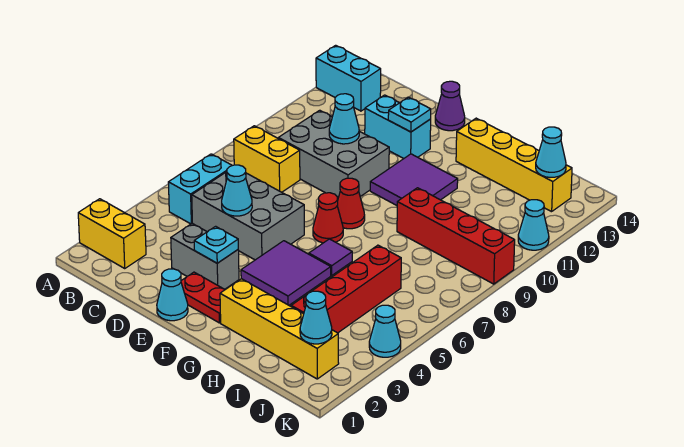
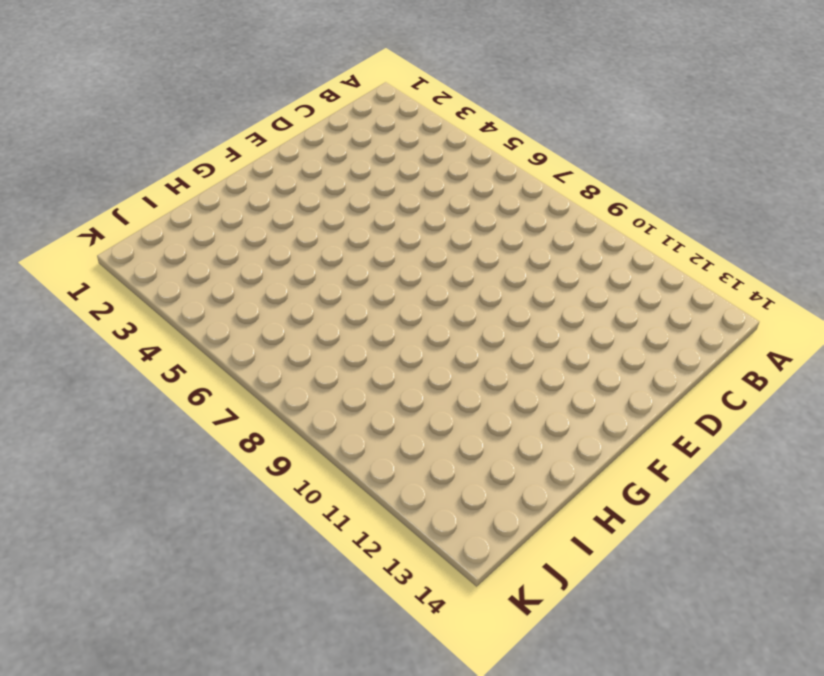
none -> yellow brick A2:B2 level 1
none -> cyan brick A13:B13 level 1
none -> cyan brick B5:B6 level 1

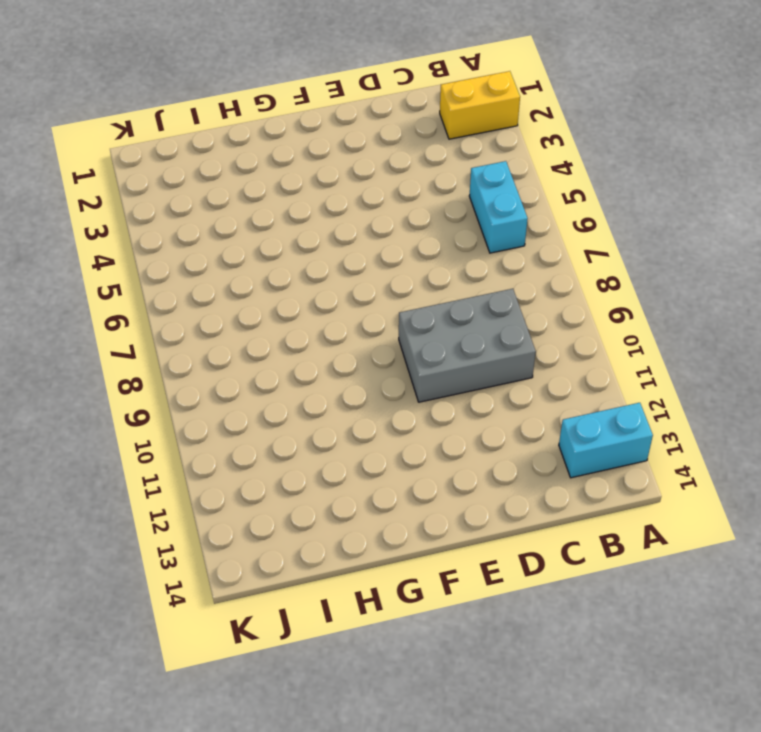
none -> yellow brick B8:C8 level 1
none -> grey brick C5:E6 level 1
none -> grey brick D3:E3 level 1

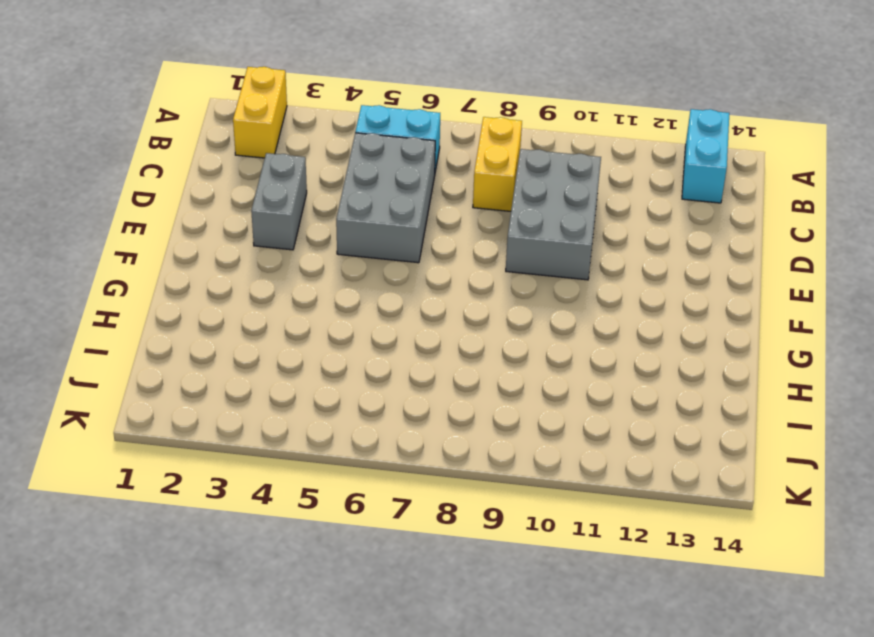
none -> cyan brick D12:E12 level 1
none -> cyan cone E1 level 1
none -> red plate E2:F2 level 1

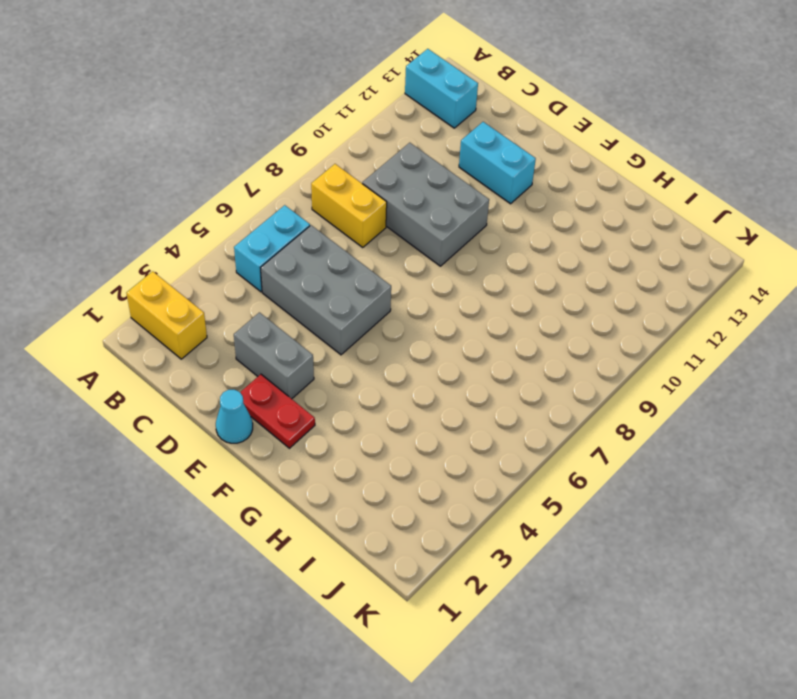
none -> purple cone E14 level 1
none -> purple tile F4:G5 level 1
none -> red cone F7 level 1

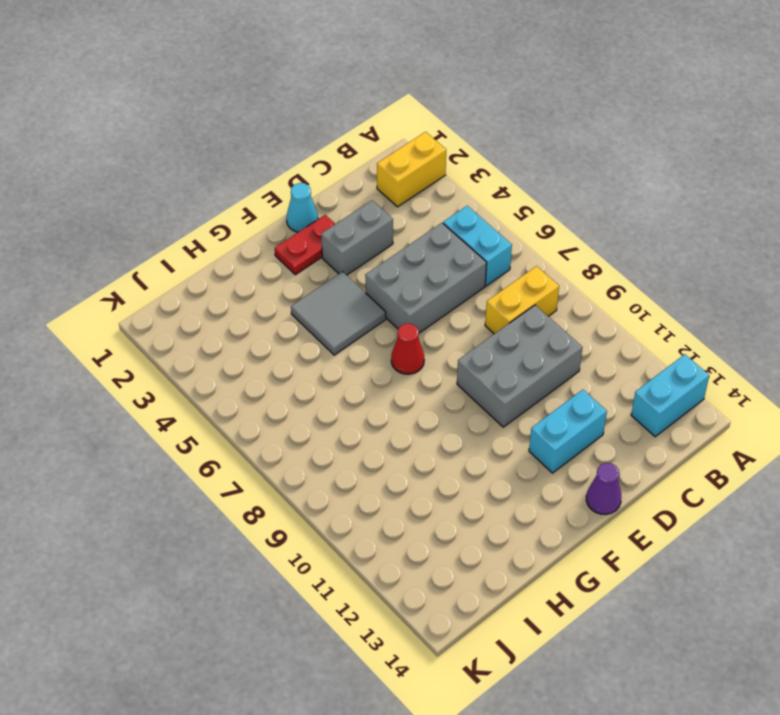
grey tile F4:G5 level 1 -> purple tile F4:G5 level 1
none -> red cone F8 level 1
none -> purple tile F10:G11 level 1
none -> yellow brick G2:J2 level 1

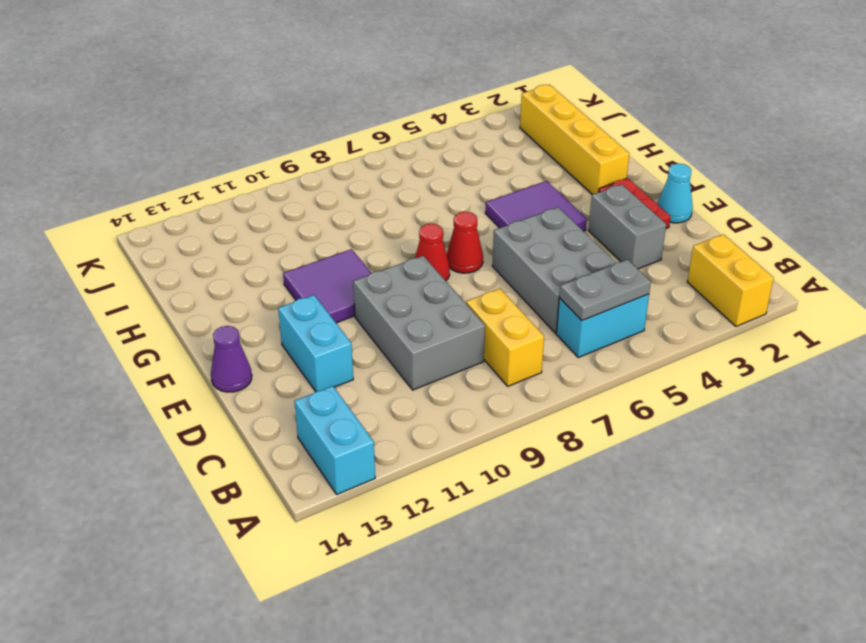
grey plate B5:B6 level 2 -> none
none -> purple tile G6 level 1
none -> yellow brick G13:J13 level 1
none -> red brick H9:K9 level 1

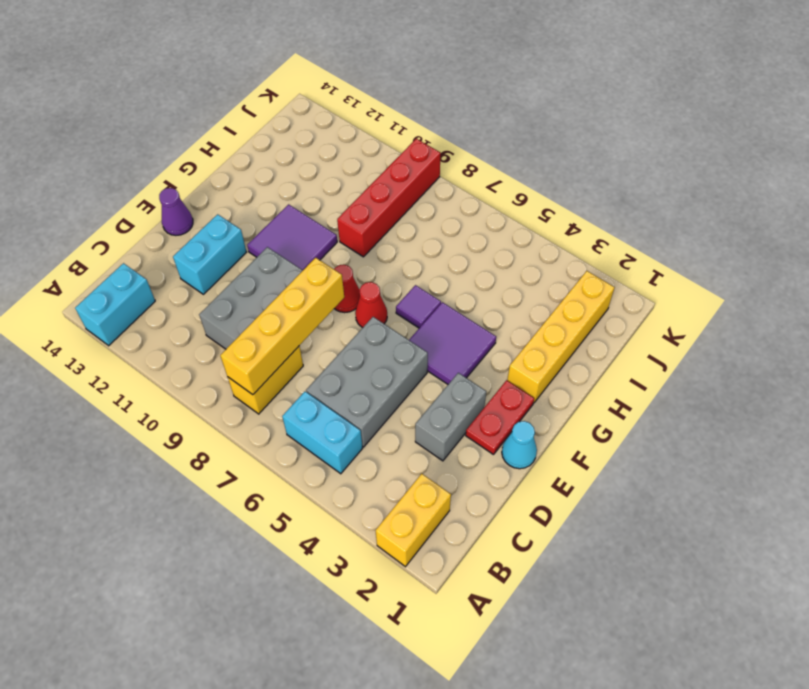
yellow brick B8:E8 level 2 -> yellow brick G13:J13 level 1
none -> red brick I3:I6 level 1
none -> cyan cone K4 level 1
none -> cyan cone K11 level 1

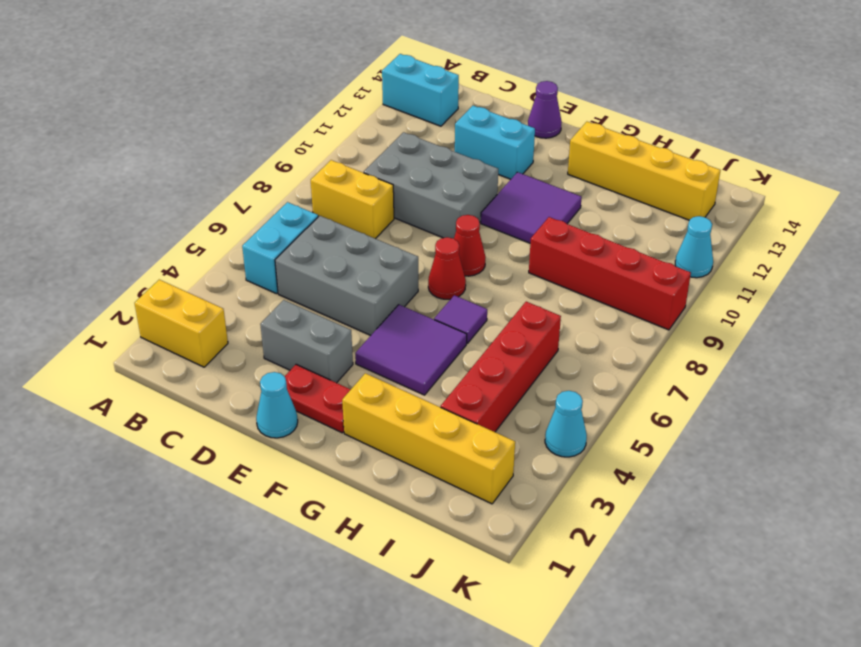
none -> cyan cone D5 level 2
none -> cyan cone D10 level 2
none -> cyan plate E3 level 2

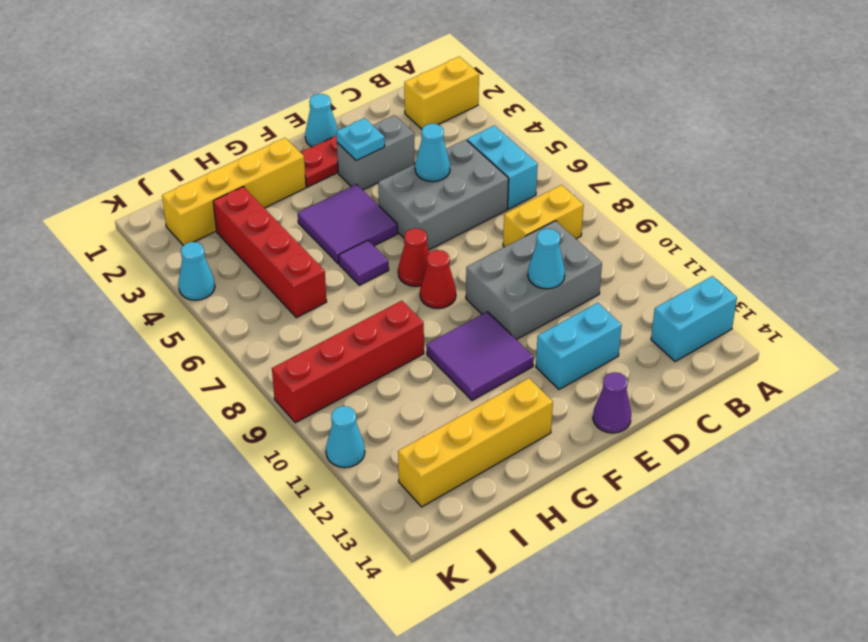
none -> cyan plate E12 level 2
none -> cyan cone J2 level 2
none -> cyan cone J13 level 2

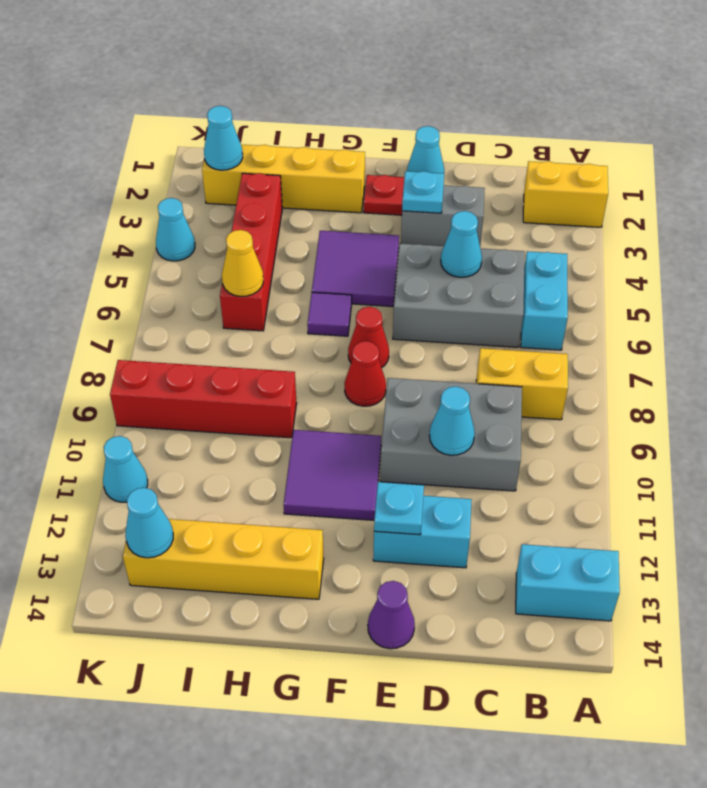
yellow cone I6 level 2 -> none

